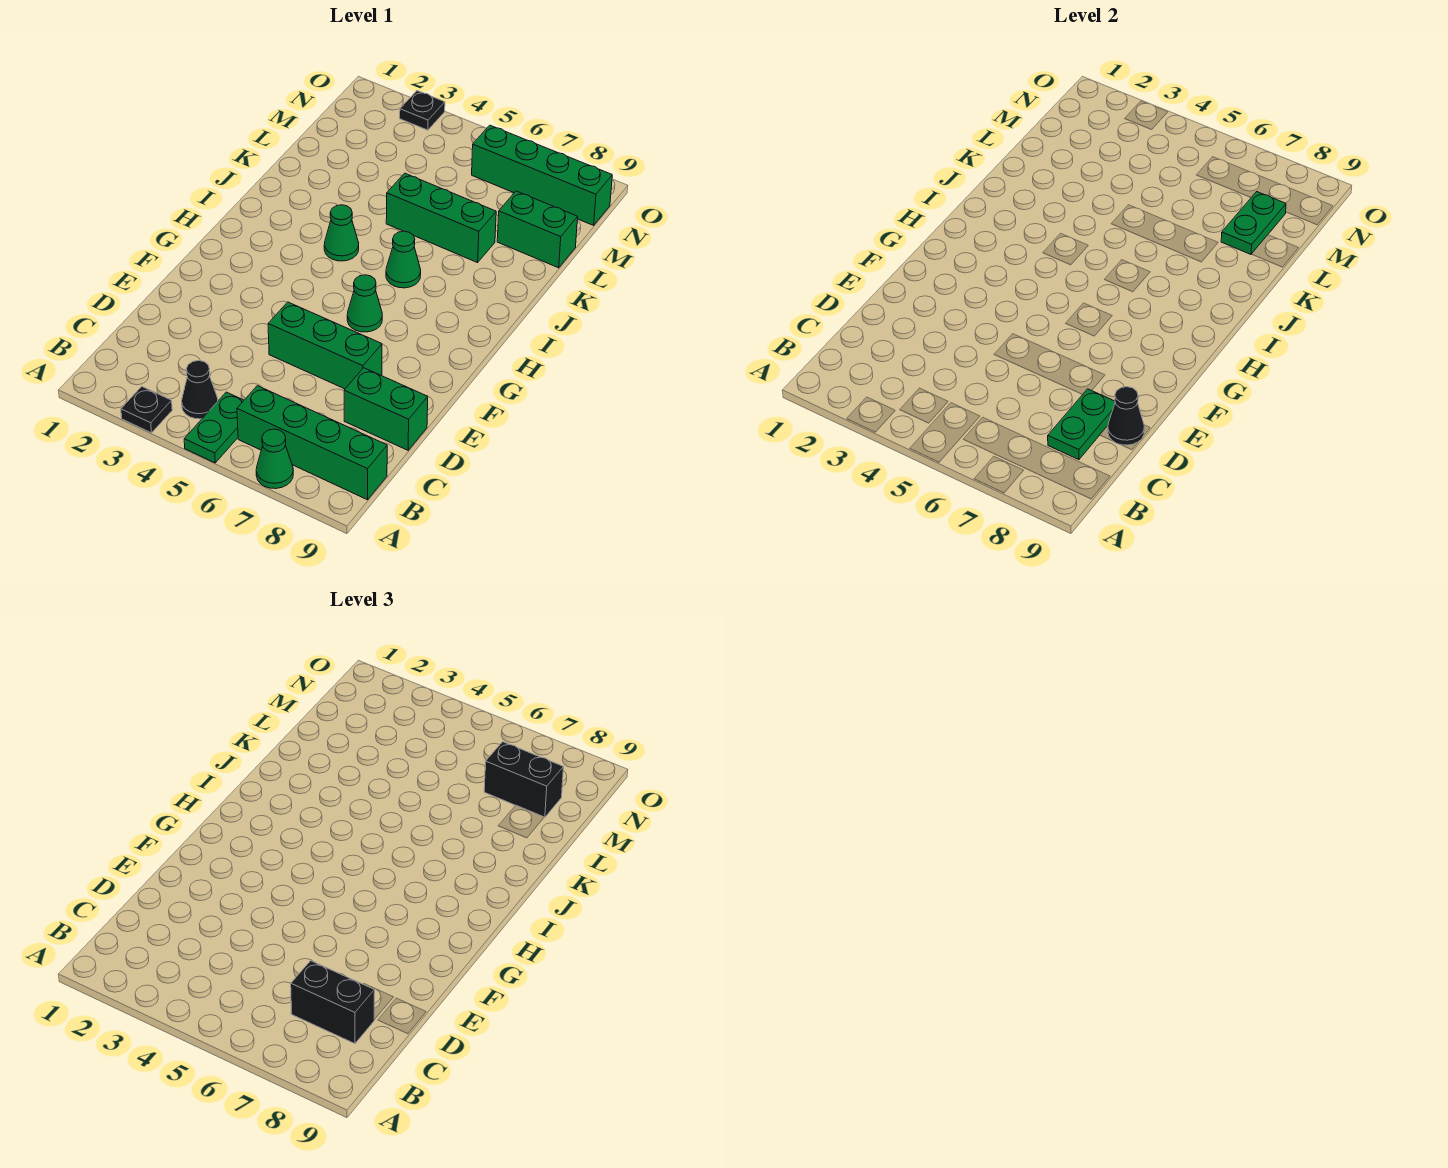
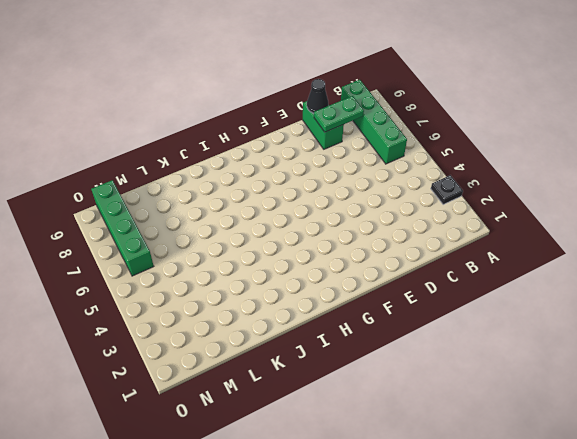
none -> green plate A5:B5 level 1
none -> green cone A7 level 1
none -> black cone B4 level 1

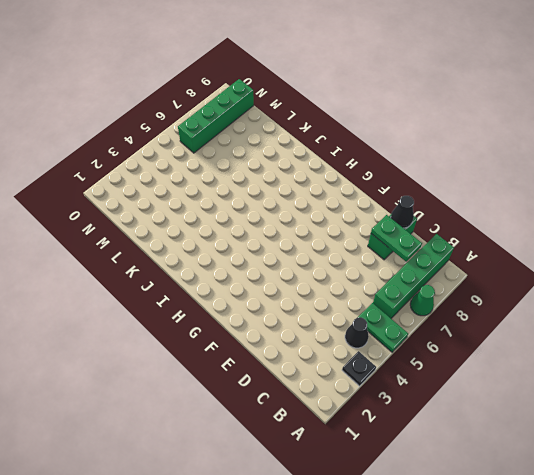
none -> green brick E5:E7 level 1
none -> green cone G6 level 1
none -> green cone I4 level 1

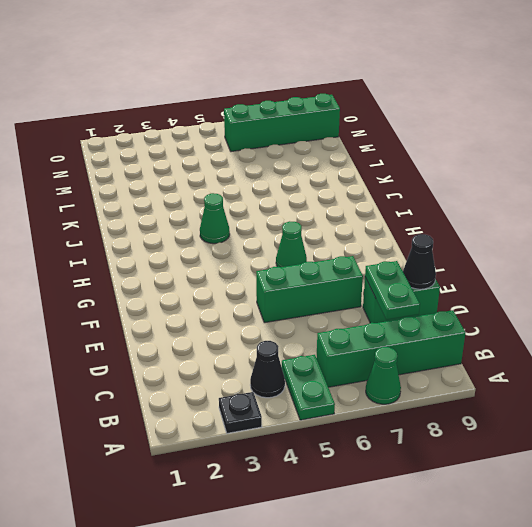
none -> green cone I6 level 1
none -> green brick K5:K7 level 1
none -> green brick L8:L9 level 1

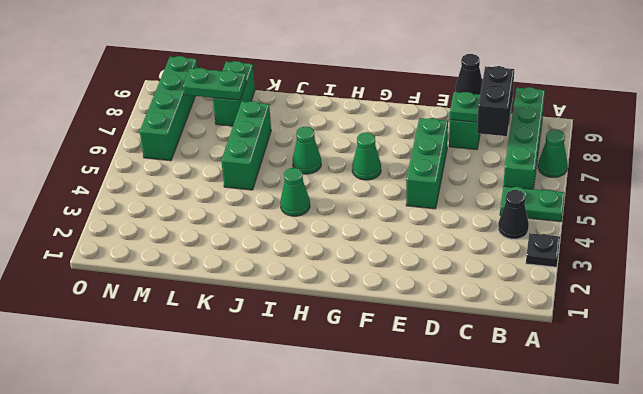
none -> black plate O3 level 1
none -> black brick M7:M8 level 3

